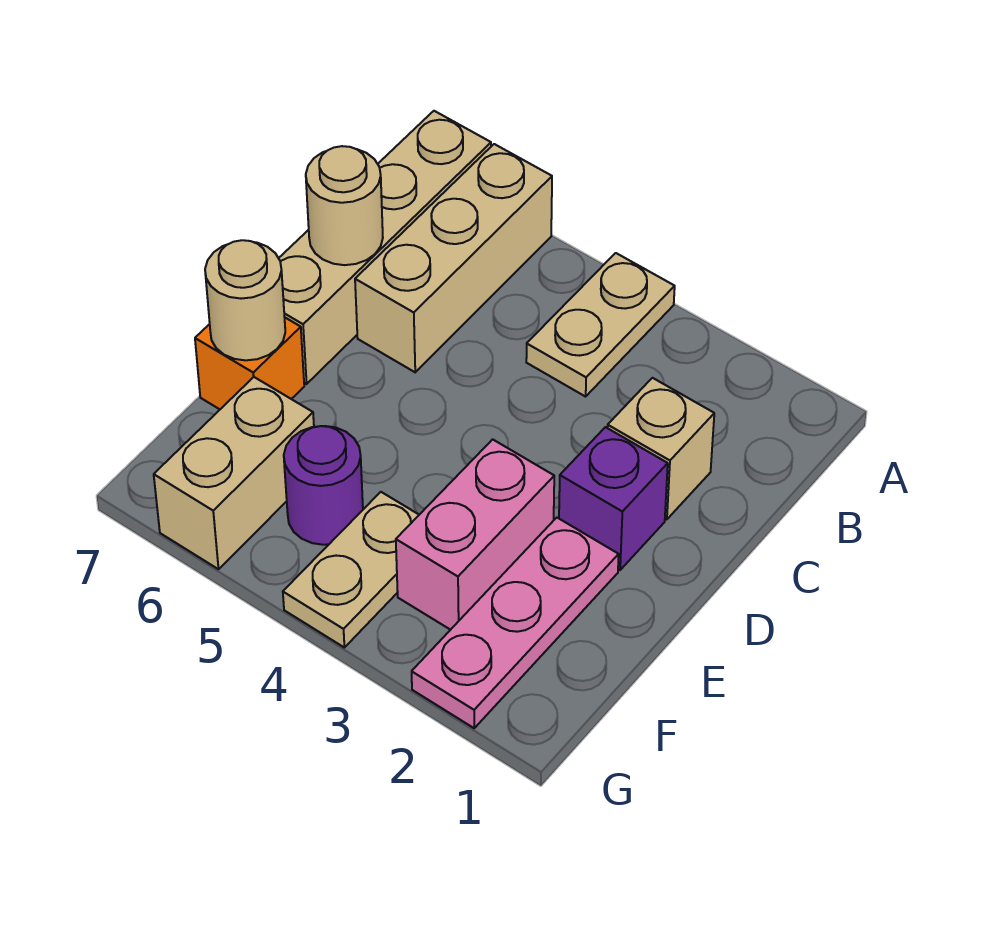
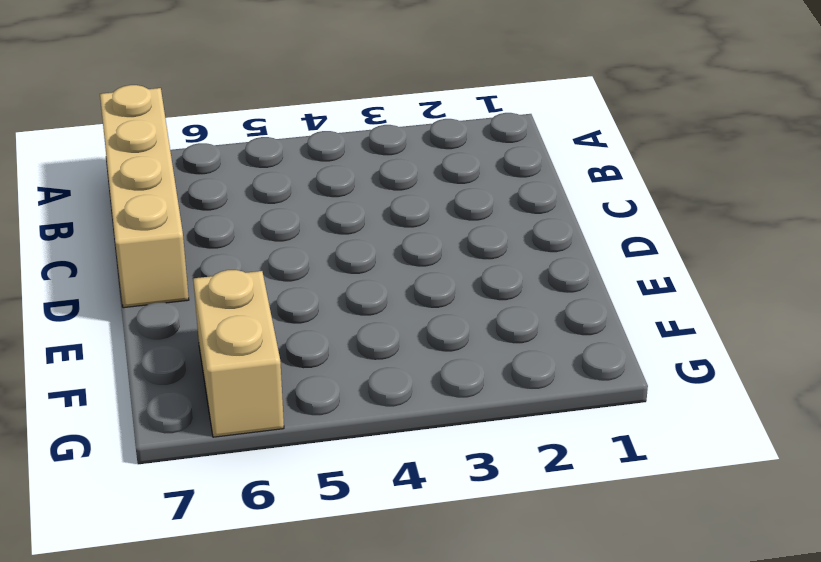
none -> tan plate A4:B4 level 1
none -> tan brick A6:C6 level 1
none -> tan brick C2 level 1

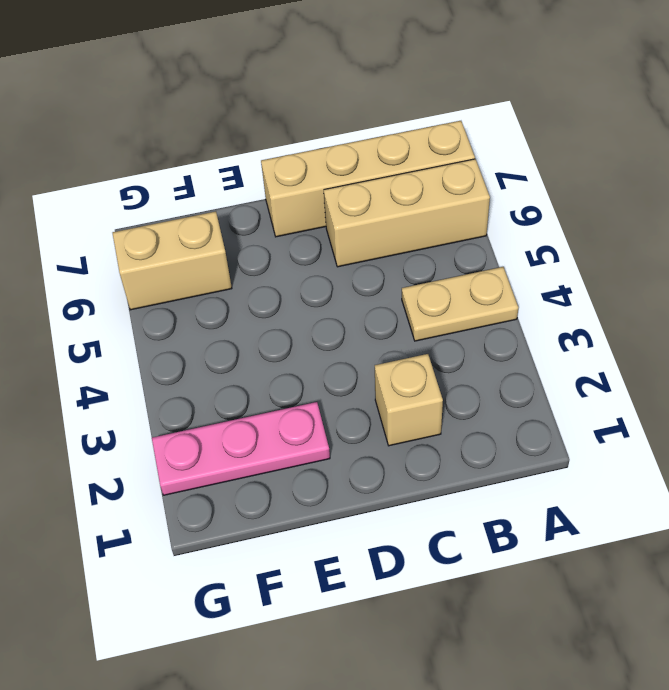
none -> purple brick D2 level 1
none -> pink brick E3:F3 level 1
none -> orange brick E7 level 1

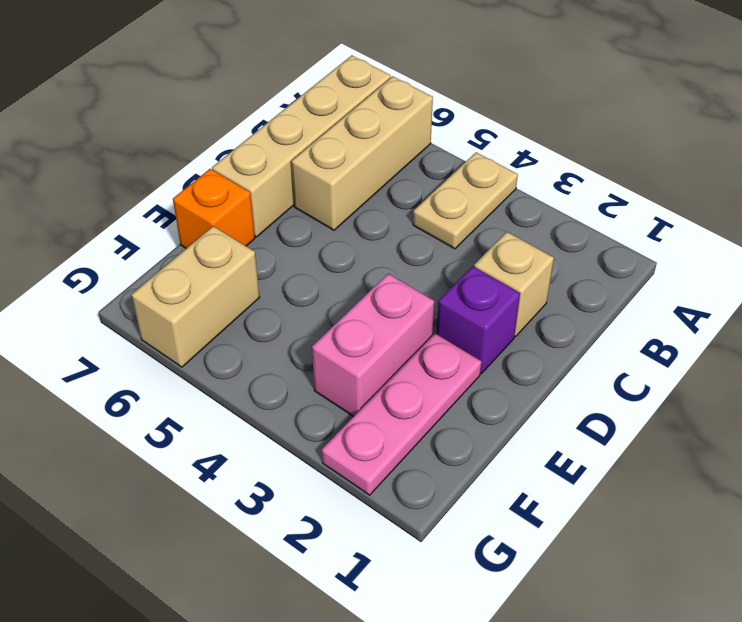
none -> tan plate F4:G4 level 1
none -> purple round brick F5 level 1
none -> tan round brick C7 level 2

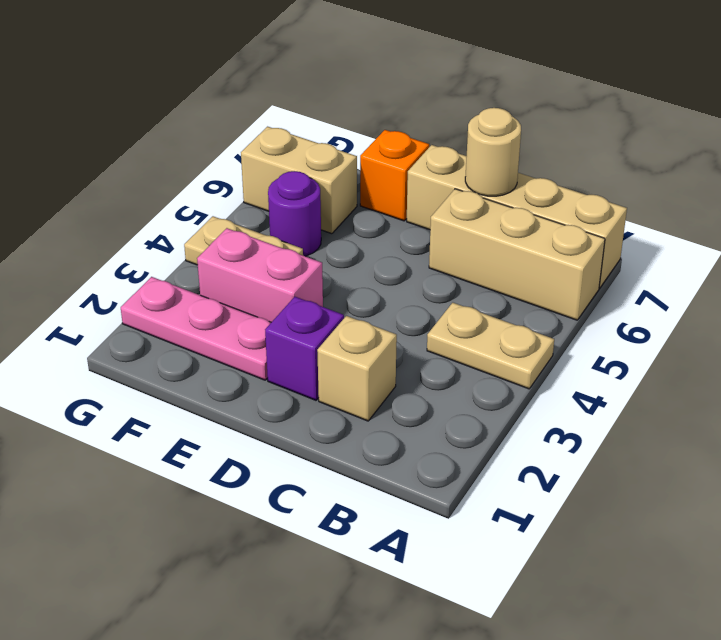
none -> tan round brick E7 level 2

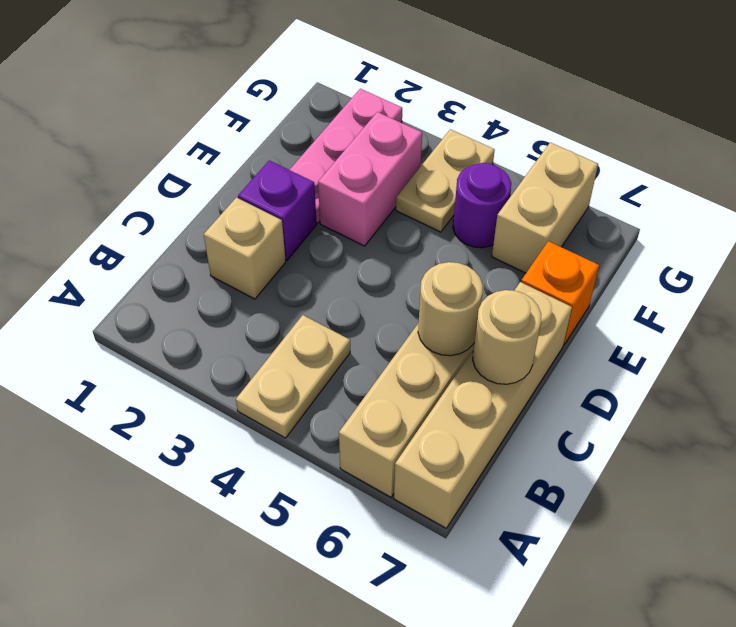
tan round brick C6 level 2 -> tan round brick E7 level 2

